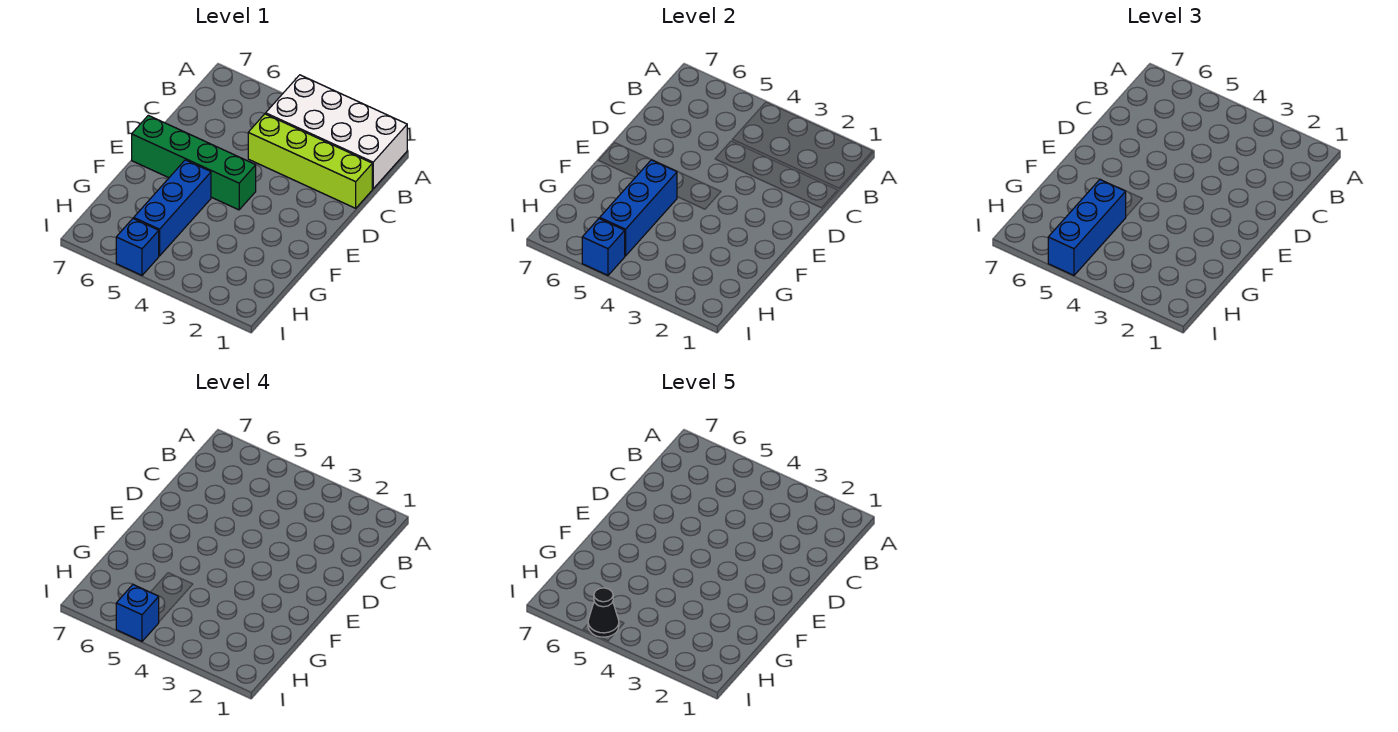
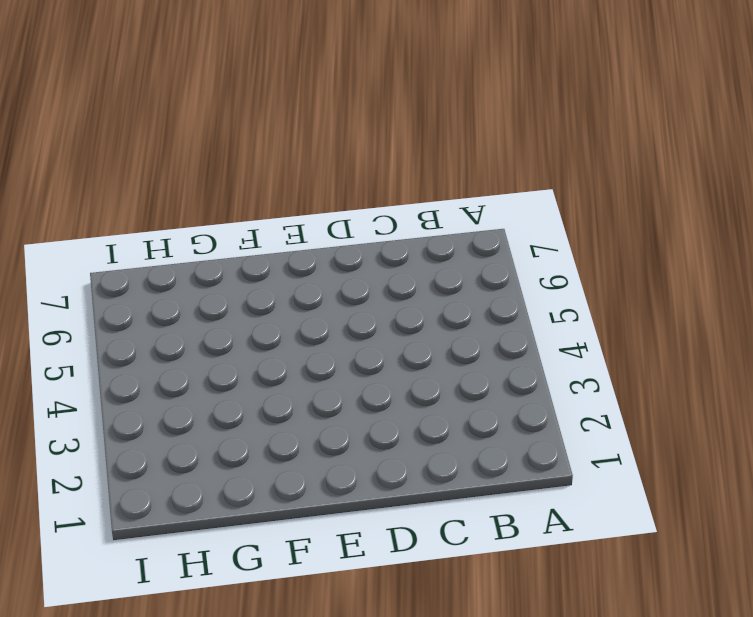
none -> white brick A1:B4 level 1
none -> lime brick C1:C4 level 1

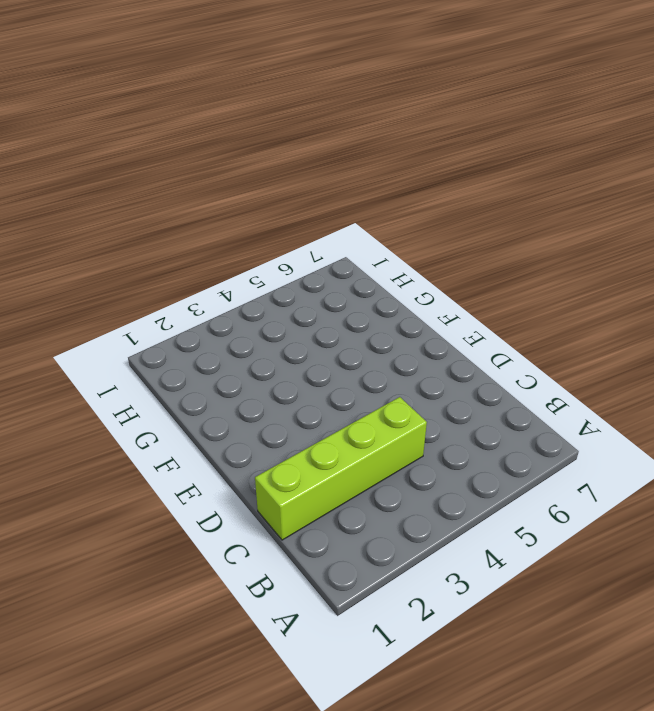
none -> white brick A1:B4 level 1
none -> green brick E4:E7 level 1

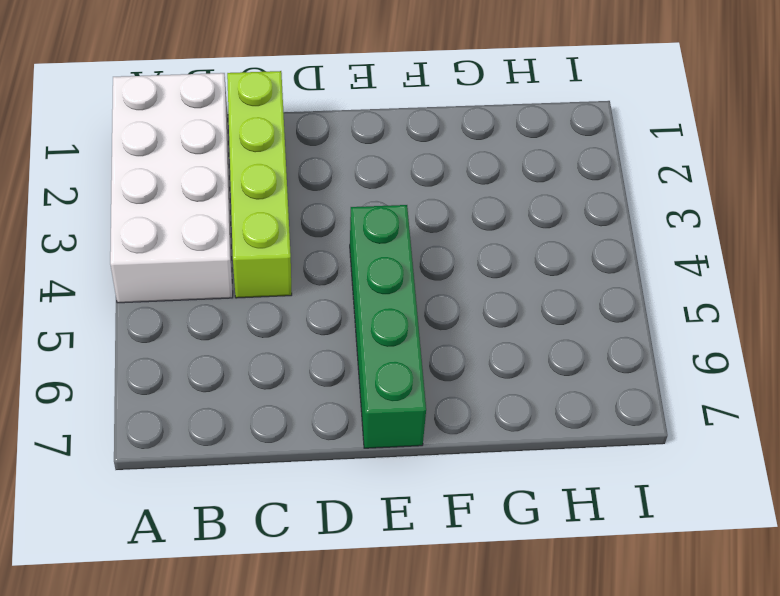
none -> blue brick F5:H5 level 1
none -> blue brick I5 level 1

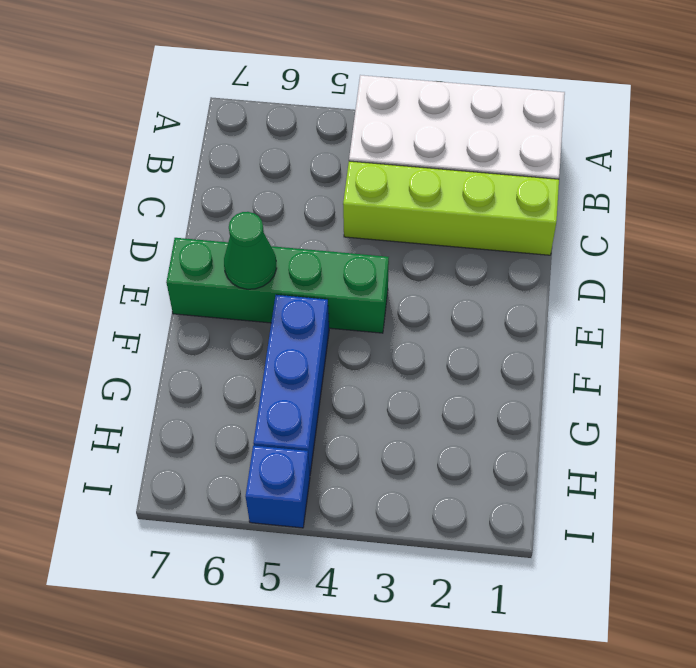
green cone E6 level 2 -> none
none -> blue brick F5:H5 level 2
none -> blue brick I5 level 2

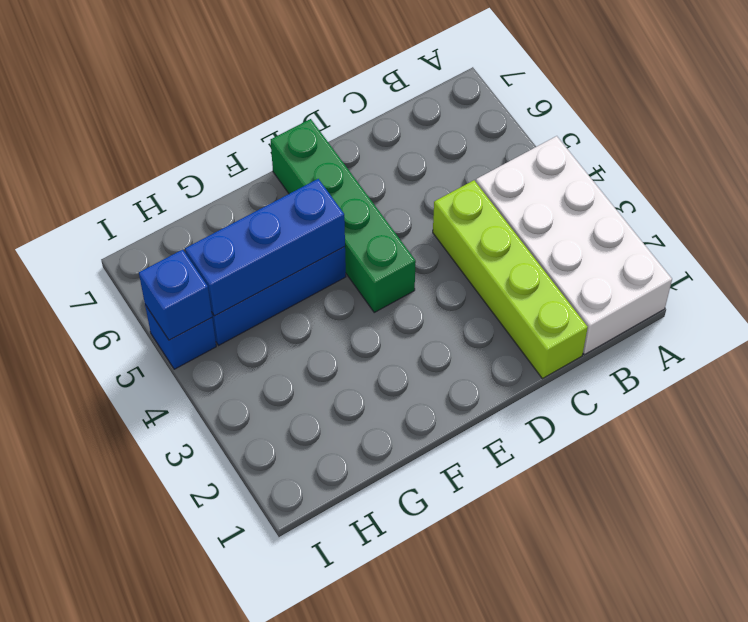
none -> blue brick G5:I5 level 3
none -> blue brick I5 level 4

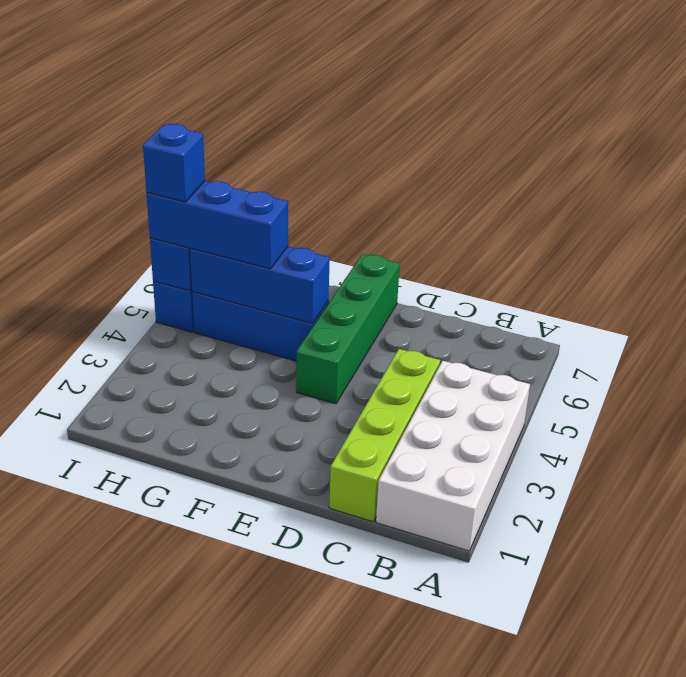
none -> black cone I5 level 5

